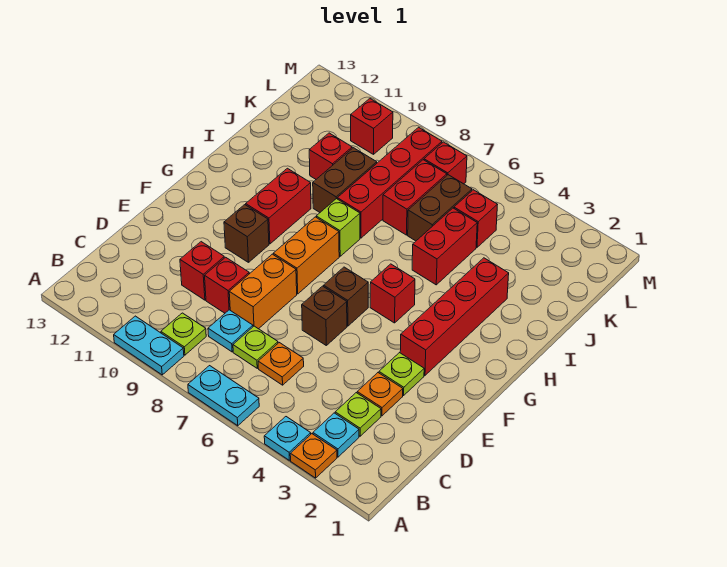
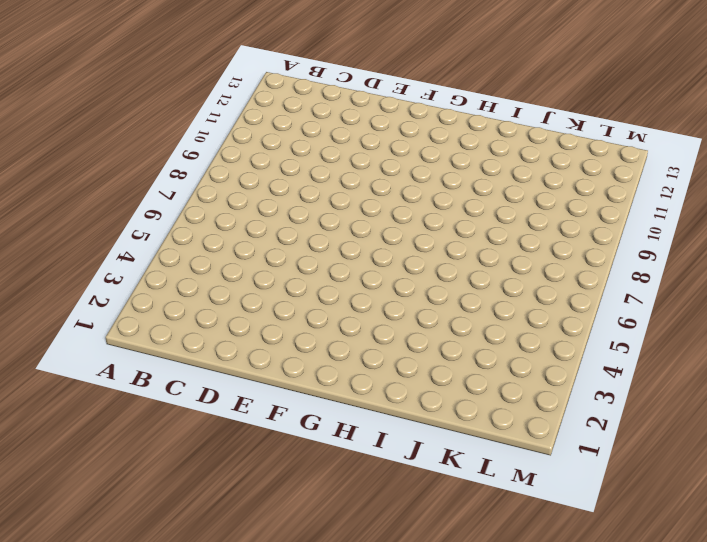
none -> orange plate A3 level 1
none -> cyan plate A4 level 1
none -> cyan plate A6:A7 level 1
none -> cyan plate A9:A10 level 1

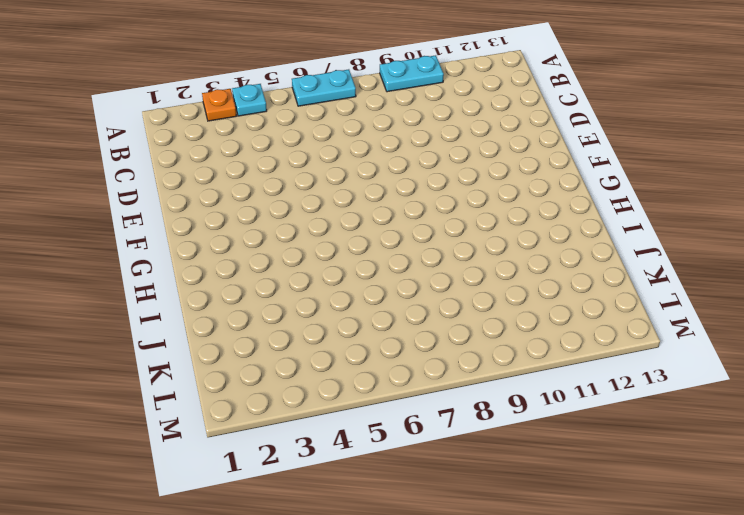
none -> cyan plate B3 level 1
none -> lime plate B9 level 1
none -> lime plate C3 level 1
none -> orange plate C6 level 1

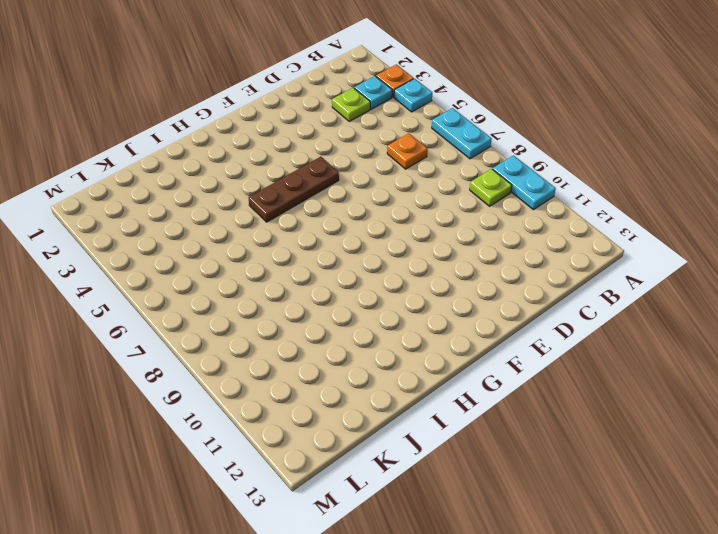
brown plate F5:H5 level 1 -> red brick G5 level 1
none -> lime plate C7 level 1
none -> cyan plate C8 level 1
none -> orange plate D3 level 1
none -> orange brick D8:E8 level 1

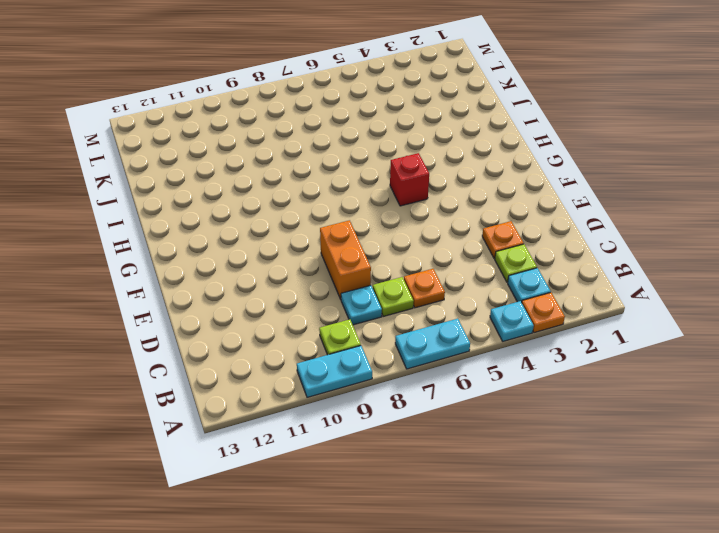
none -> red brick D9 level 1
none -> red brick D10 level 1
none -> lime plate E3 level 1
none -> brown brick E6 level 1

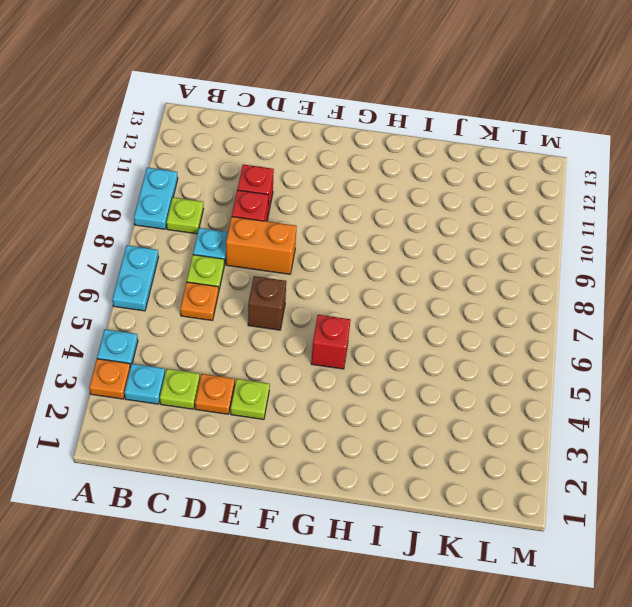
none -> red brick F3:I3 level 1
none -> brown brick F6 level 1
none -> orange brick F8:G8 level 1
none -> brown brick F10 level 1

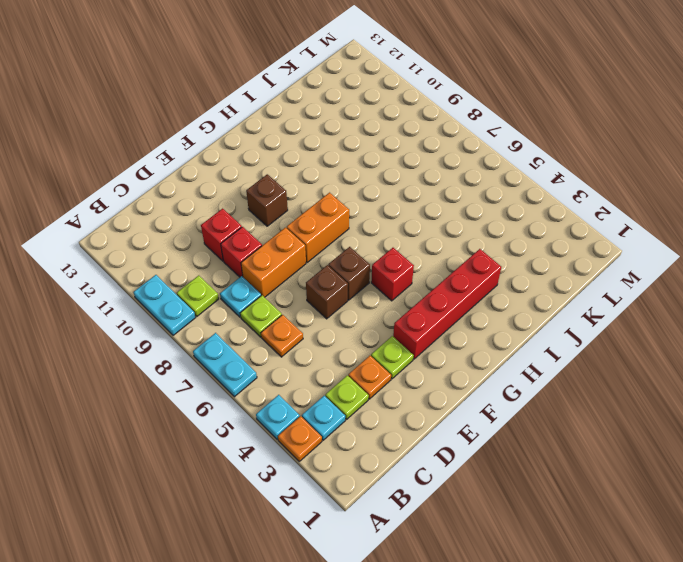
none -> red brick G10:H10 level 1
none -> lime brick H8 level 1
none -> red brick I5:J5 level 1
none -> red brick I8:L8 level 1

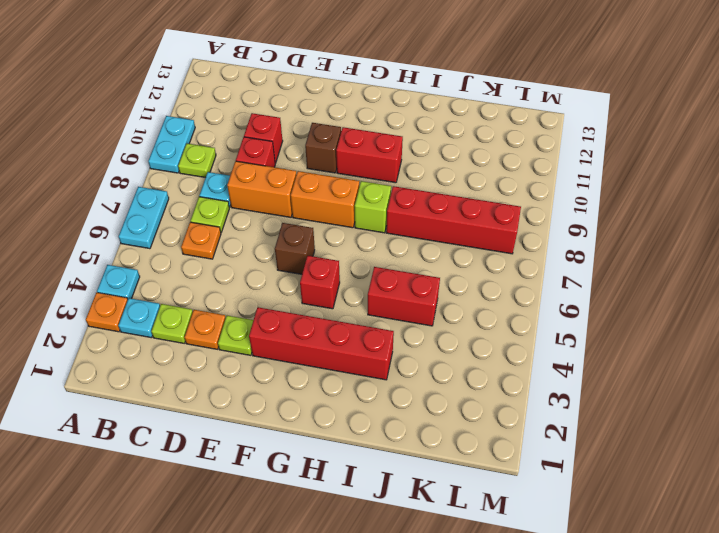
none -> brown brick E6 level 1
none -> brown brick I9:J9 level 1
none -> brown brick J6:K6 level 1
none -> red brick J7:K7 level 1

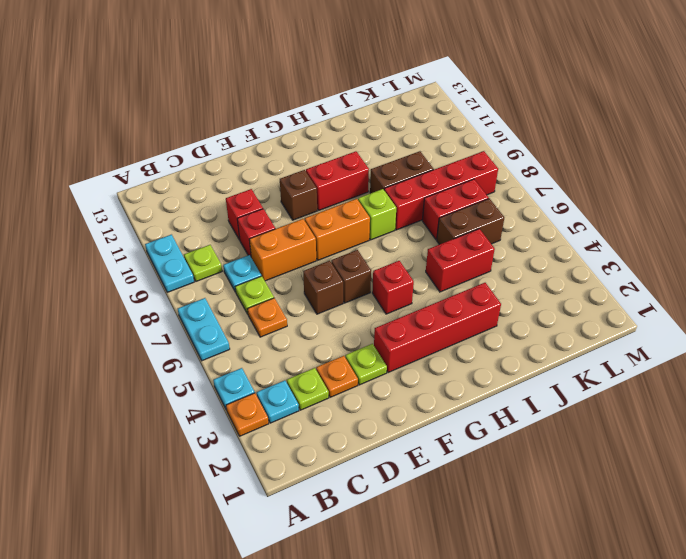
none -> red brick J10 level 1
none -> red brick K5 level 1
none -> red brick L7 level 1
none -> red brick L10 level 1

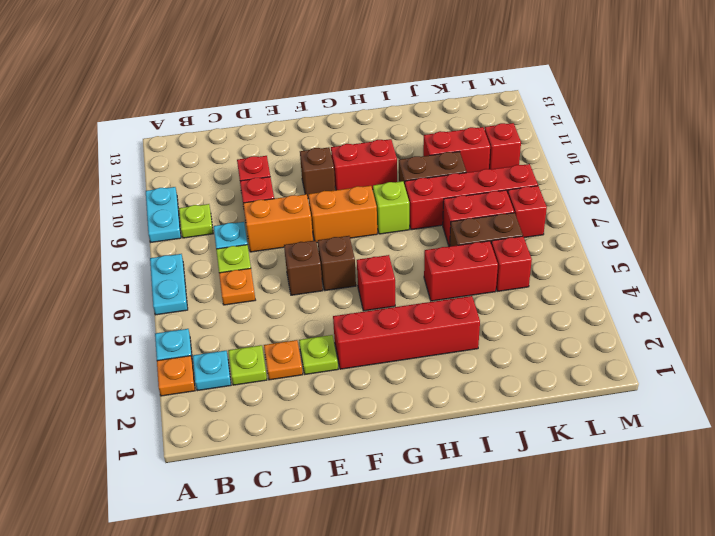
red brick J10:K10 level 1 -> red brick J10 level 1

